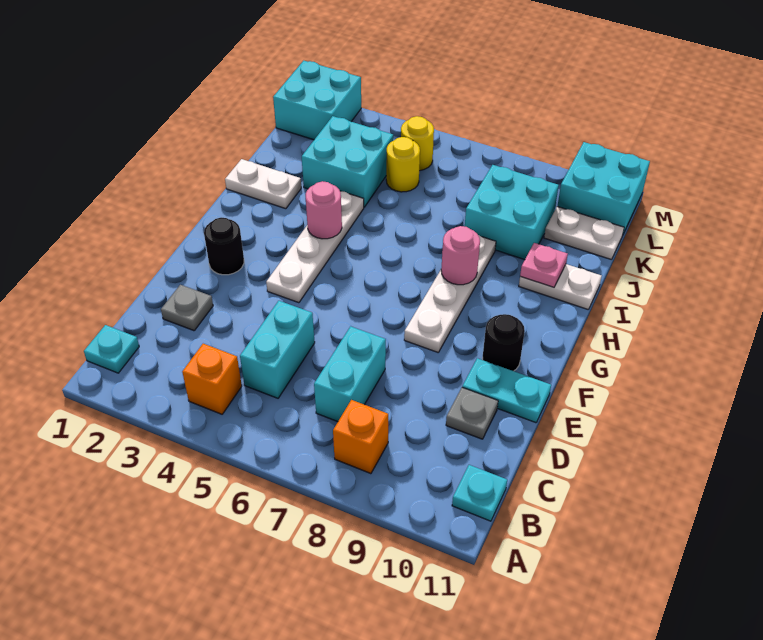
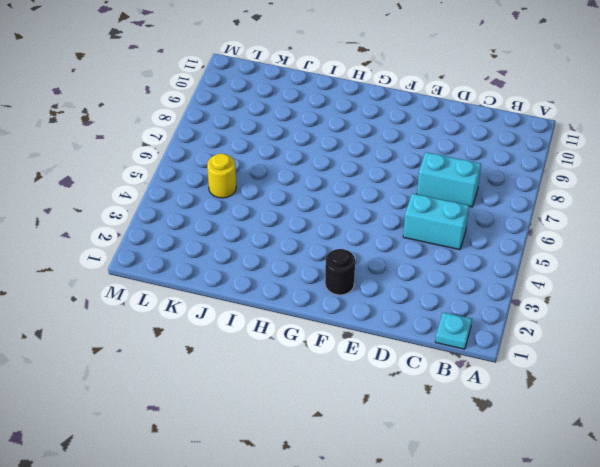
none -> orange brick B4 level 1
none -> orange brick B8 level 1
none -> cyan plate B11 level 1

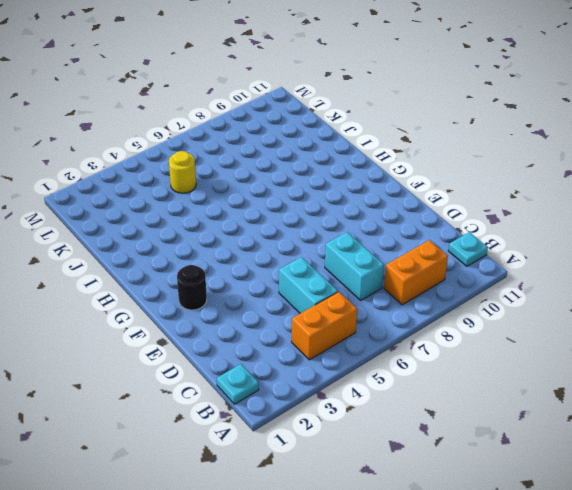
orange brick B4:B5 level 1 -> orange brick B4 level 1
orange brick B8:B9 level 1 -> orange brick B8 level 1
none -> grey plate D2 level 1
none -> grey plate D10 level 1
none -> cyan plate E10:E11 level 1

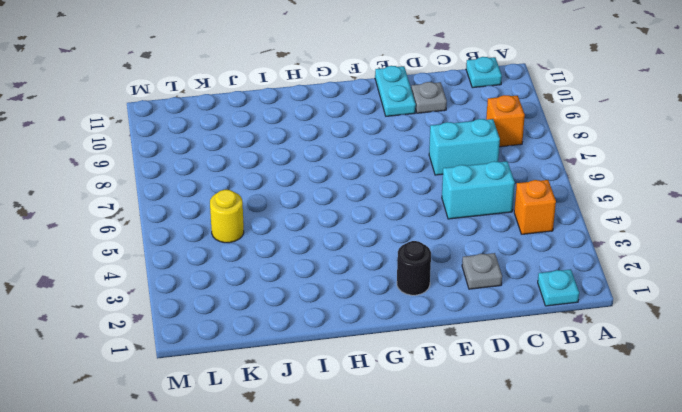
none -> white plate F4:I4 level 1
none -> white plate F8:I8 level 1
none -> black round brick F10 level 1

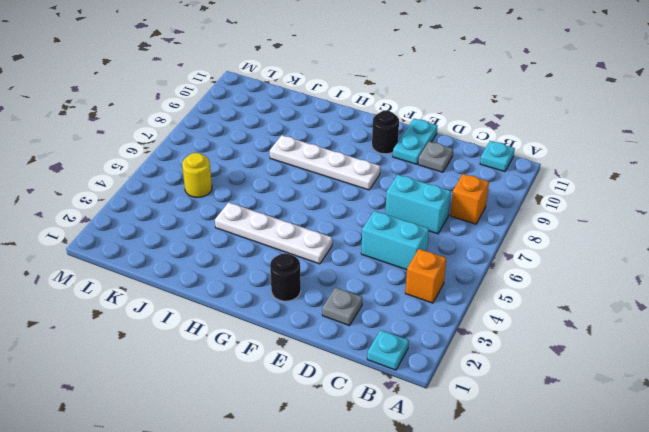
none -> white plate I1:I2 level 1
none -> white plate I10:I11 level 1
none -> cyan brick J3:K4 level 1

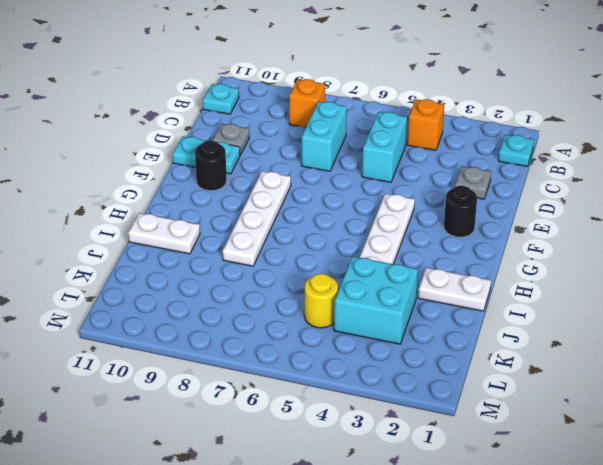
none -> cyan brick J8:K9 level 1
none -> white plate K10:K11 level 1
none -> cyan brick L1:M2 level 1

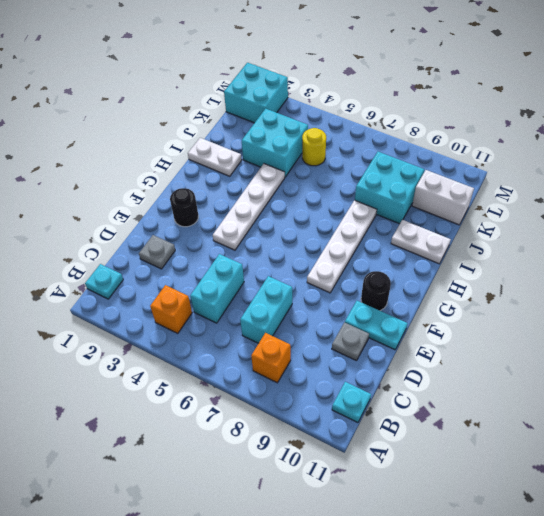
white brick K10:K11 level 1 -> white plate K10:K11 level 1
none -> yellow round brick L5 level 1
none -> cyan brick L10:M11 level 1
none -> pink round brick H4 level 2

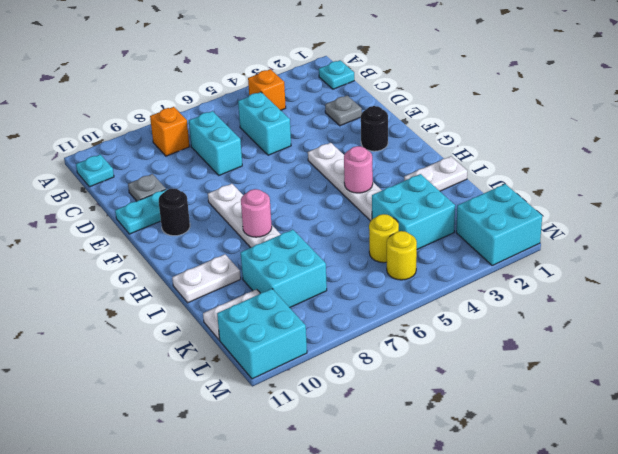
none -> pink plate I10 level 2

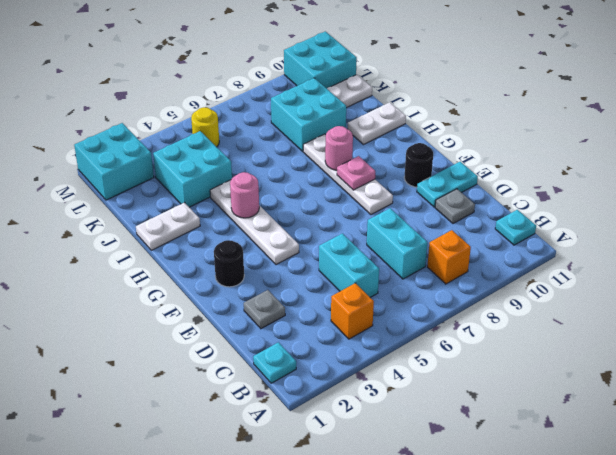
pink plate G8 level 2 -> pink plate I10 level 2
none -> yellow round brick K5 level 1

